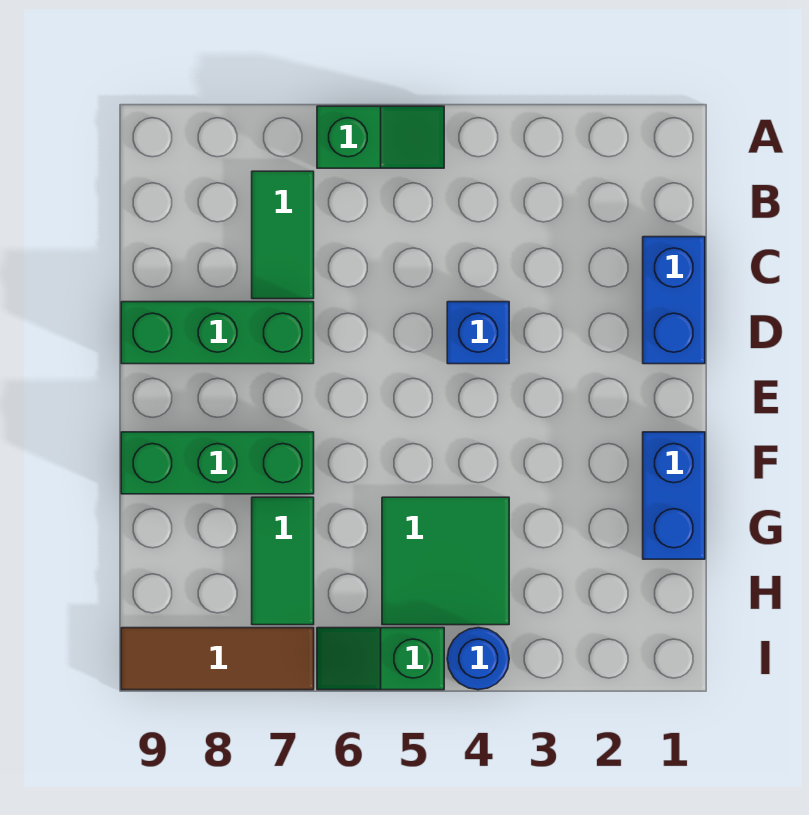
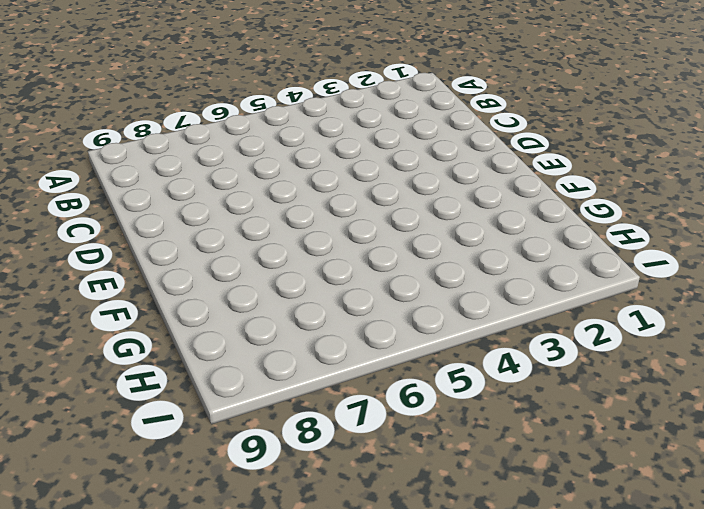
none -> green slope A5:A6 level 1 top 6
none -> green tile B7:C7 level 1
none -> blue brick C1:D1 level 1

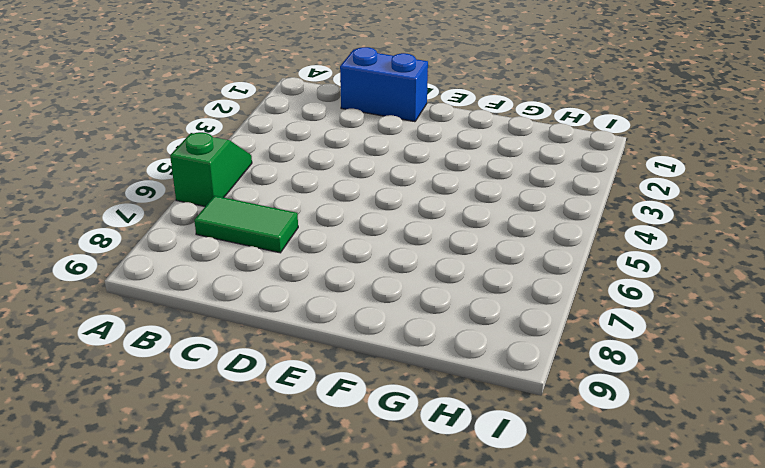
none -> blue brick D4 level 1
none -> green brick D7:D9 level 1
none -> blue brick F1:G1 level 1

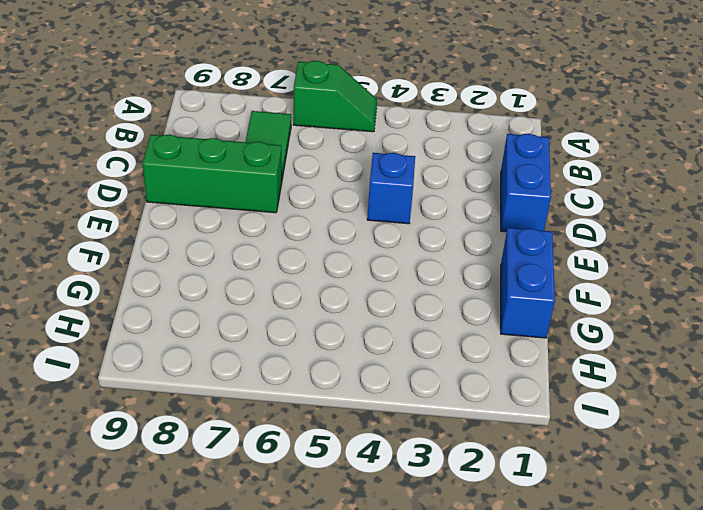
none -> green brick F7:F9 level 1
none -> green tile G4:H5 level 1
none -> green tile G7:H7 level 1

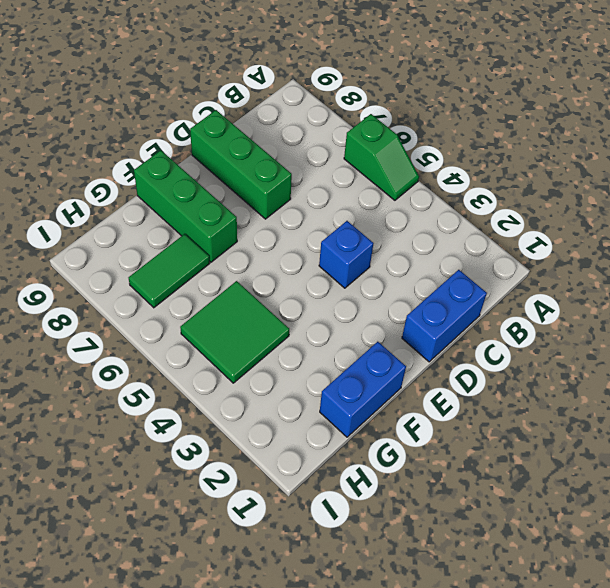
none -> green tile B7:C7 level 1
none -> blue round brick I4 level 1
none -> green slope I5:I6 level 1 top 5

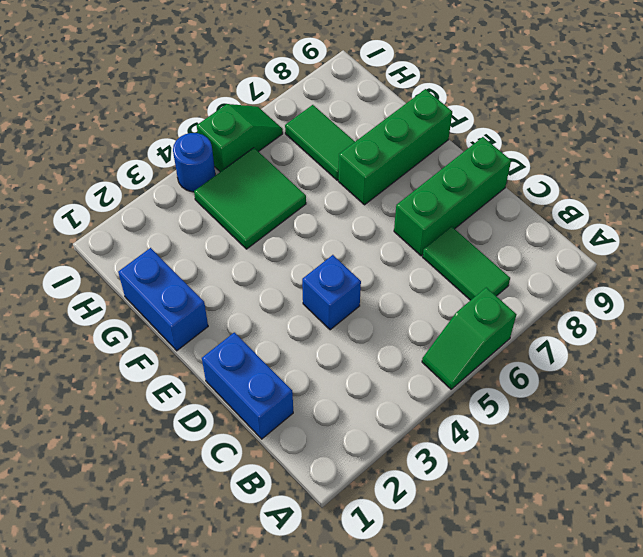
none -> brown tile I7:I9 level 1

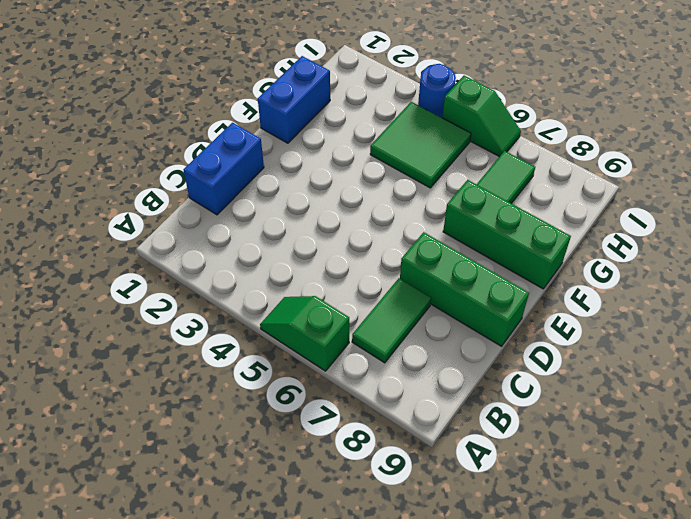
none -> blue brick D4 level 1
none -> brown tile I7:I9 level 1

